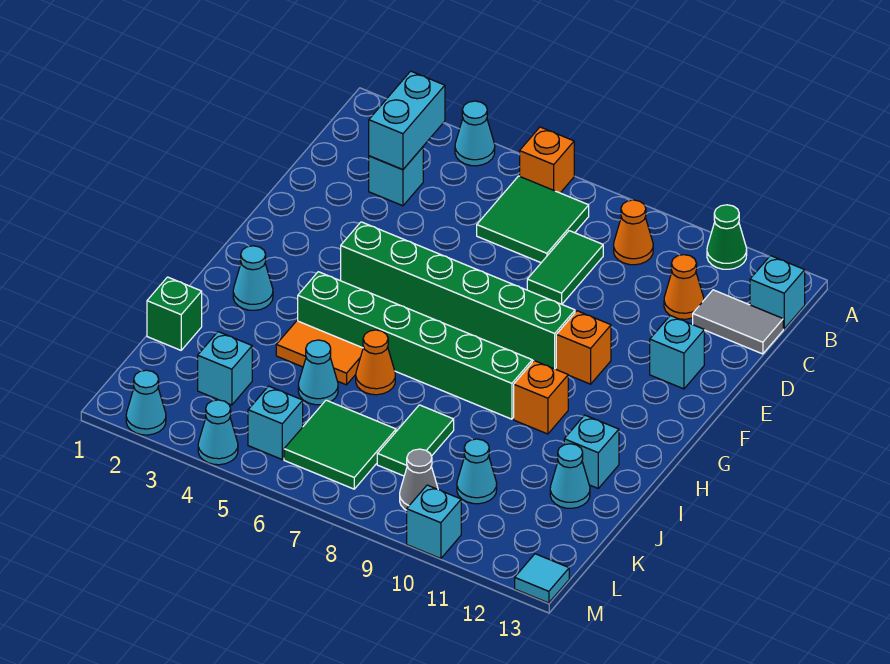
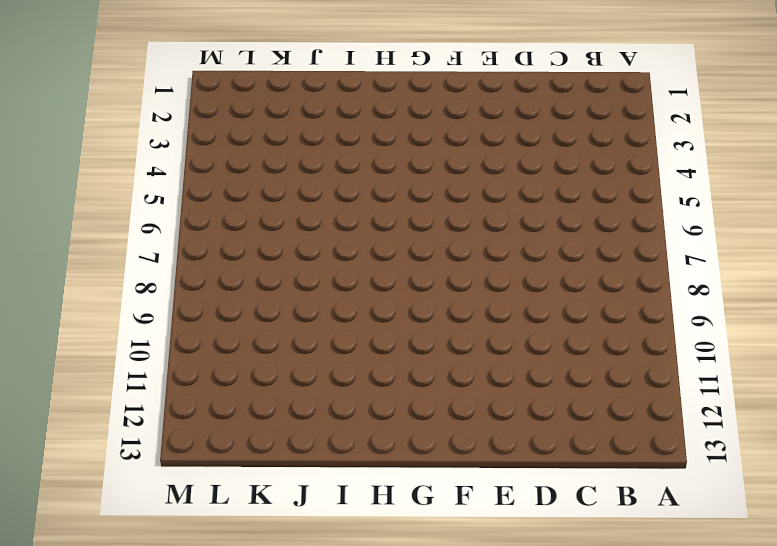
none -> cyan cone A4 level 1
none -> orange brick A6 level 1
none -> green cone A11 level 1
none -> green tile B6:C7 level 1

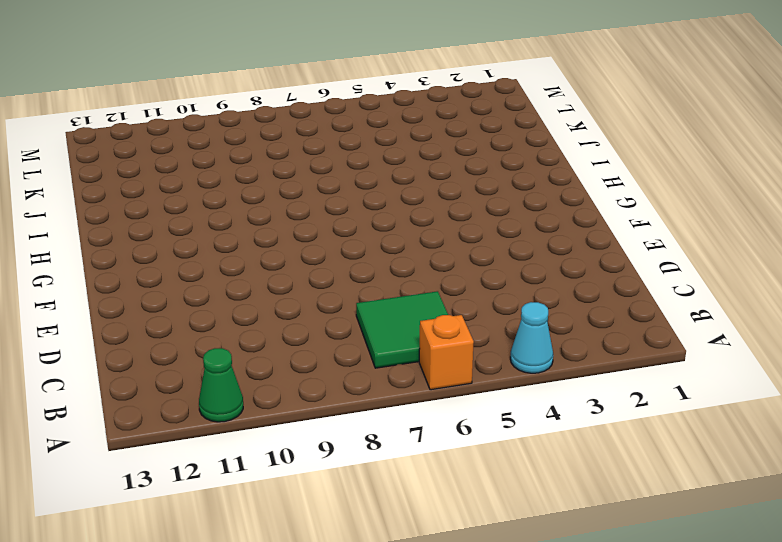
none -> orange cone B9 level 1
none -> cyan brick B13 level 1
none -> cyan brick C3 level 1
none -> green tile C8:D8 level 1

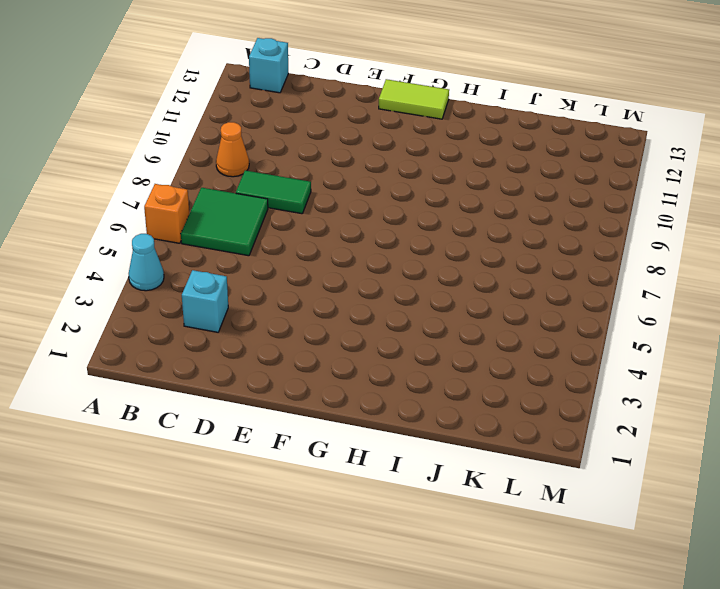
lime tile F13:G13 level 1 -> none
none -> green cone A11 level 1
none -> orange cone C11 level 1
none -> grey tile C12:C13 level 1
none -> cyan brick E12 level 1

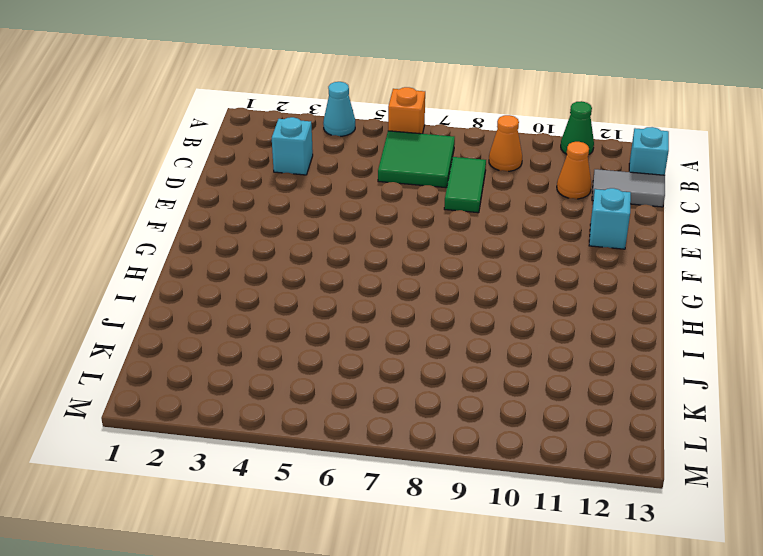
none -> green brick F4:F9 level 1
none -> orange brick F10 level 1
none -> cyan cone H2 level 1
none -> green brick H4:H9 level 1

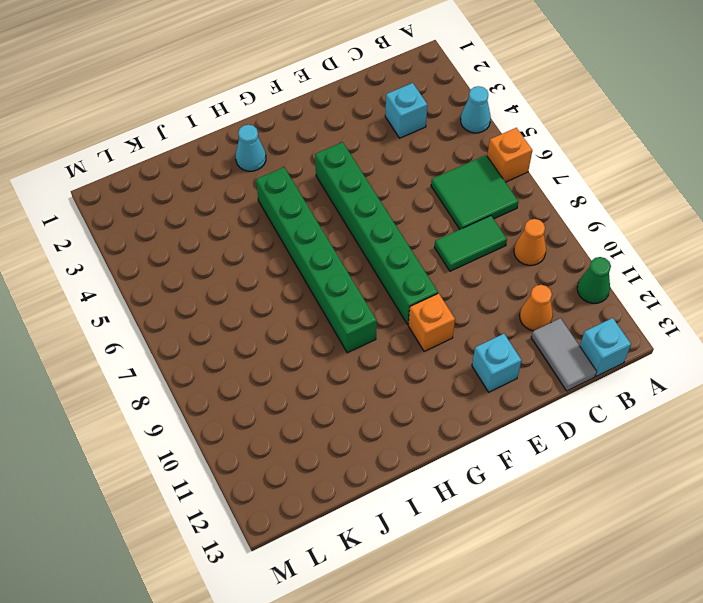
none -> orange brick H10 level 1
none -> orange tile I4:I5 level 1
none -> orange cone I6 level 1
none -> cyan brick I12 level 1

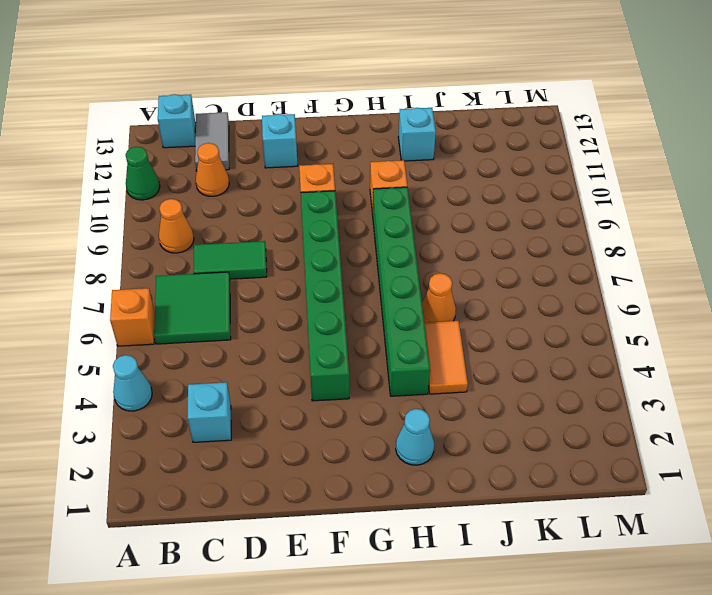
none -> green brick J1 level 1
none -> cyan cone J5 level 1
none -> green tile J8:K8 level 1
none -> cyan cone J12 level 1

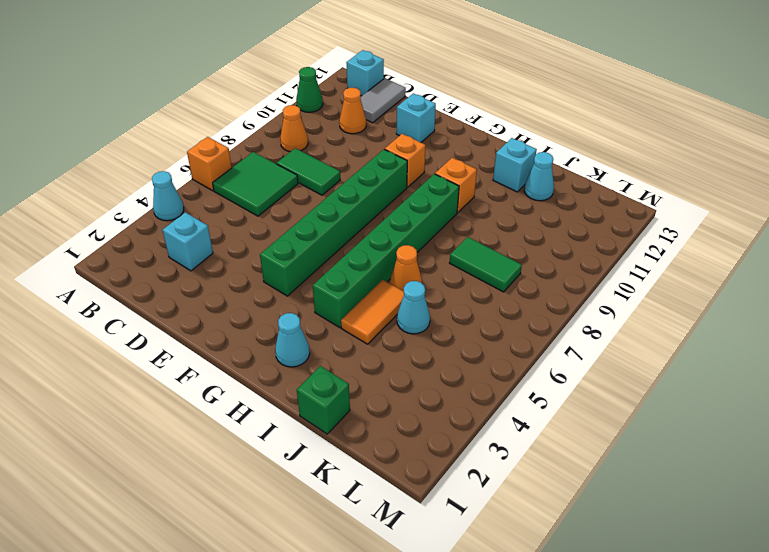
none -> cyan brick K3 level 1
none -> green tile K6:L7 level 1
none -> cyan cone K10 level 1
none -> cyan brick L5 level 1

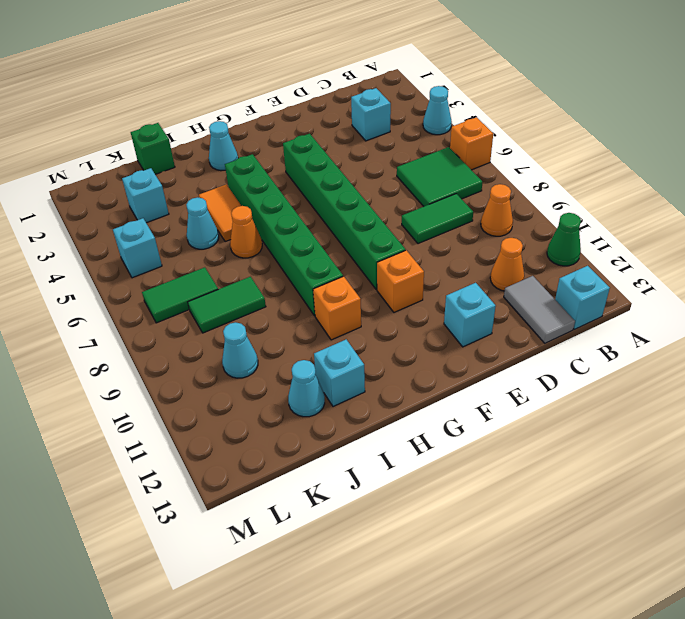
green tile K7:L7 level 1 -> green tile K6:L7 level 1
none -> grey cone L9 level 1
none -> cyan cone M2 level 1
none -> cyan cone M4 level 1
none -> cyan brick M10 level 1

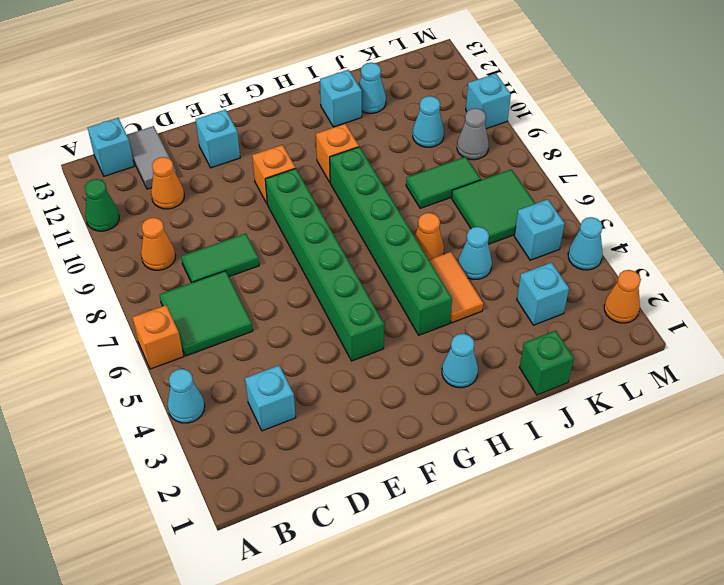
orange cone M2 level 1 -> cyan cone M2 level 1
none -> cyan tile M13 level 1
none -> cyan brick B3:C3 level 2

